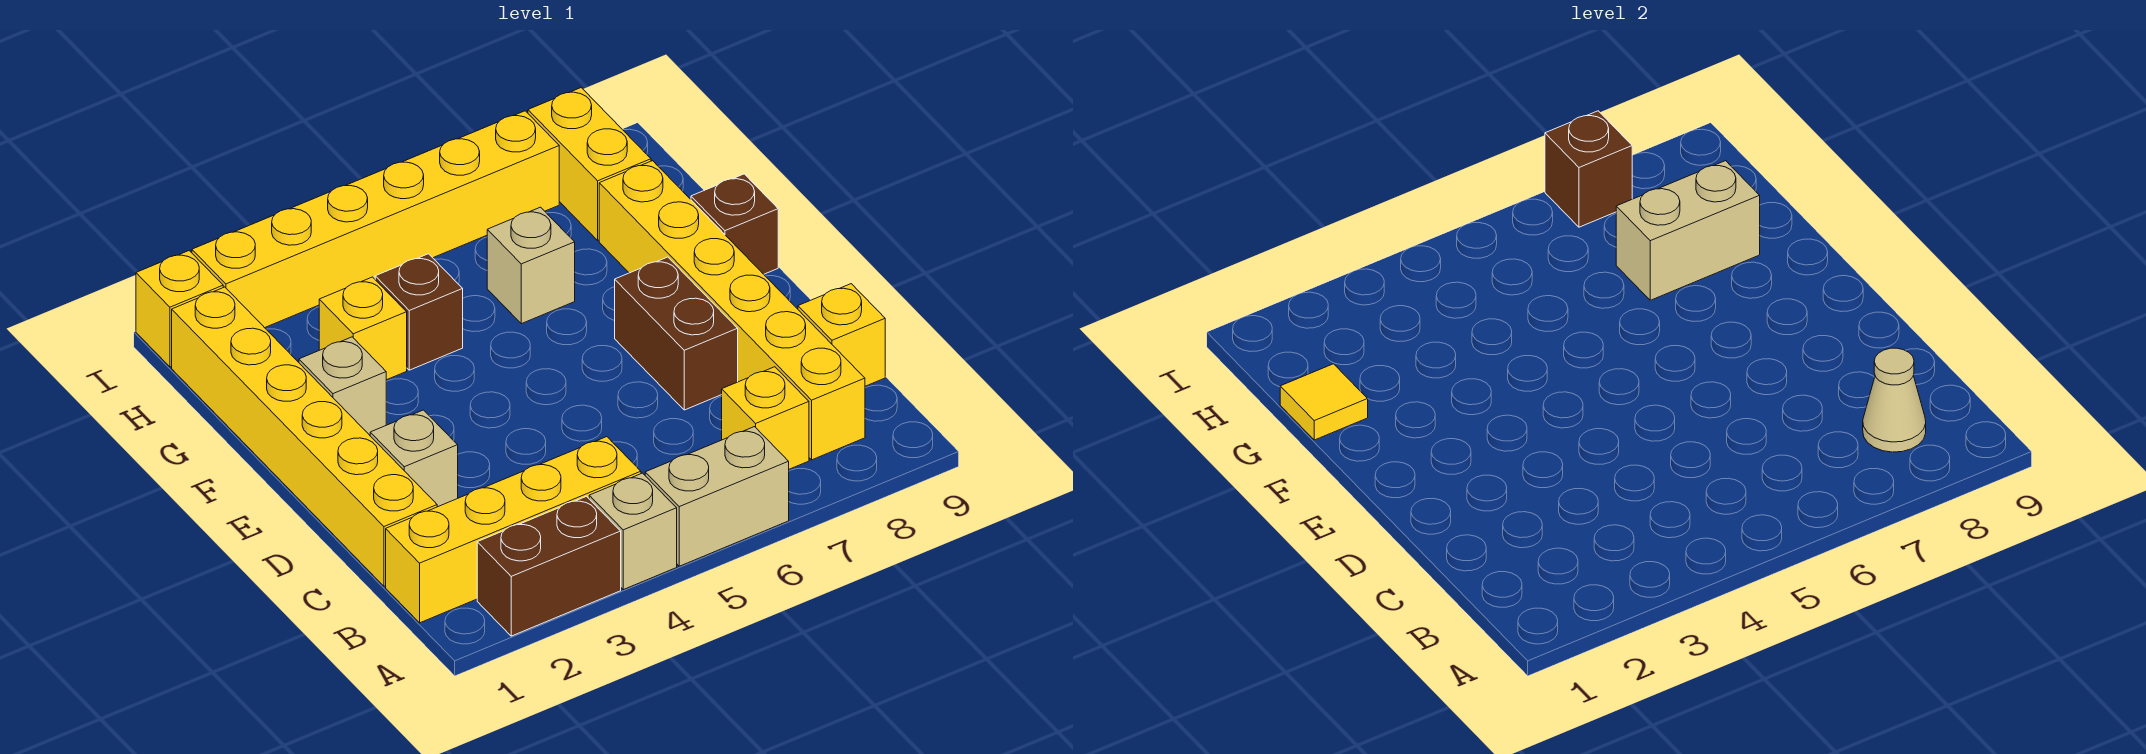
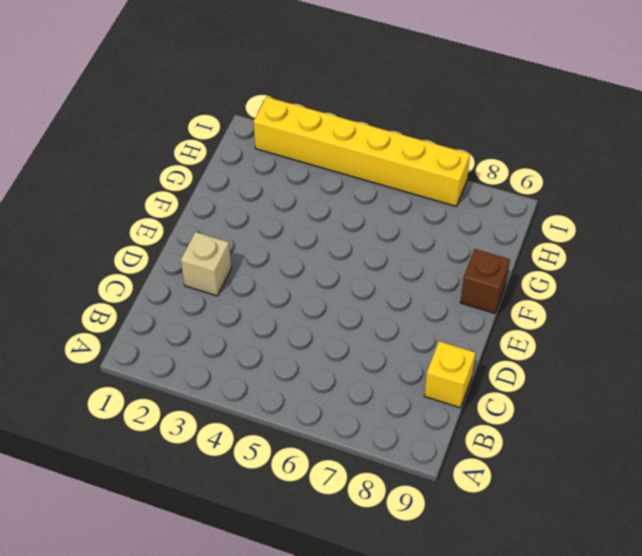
none -> brown brick A2:A3 level 1
none -> tan brick A4 level 1
none -> tan brick A5:A6 level 1

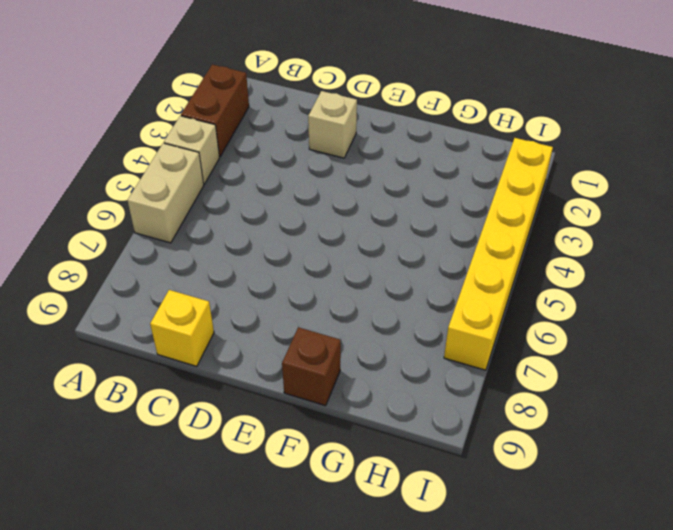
none -> yellow brick B1:B4 level 1
none -> yellow brick B7 level 1
none -> yellow brick B8:G8 level 1

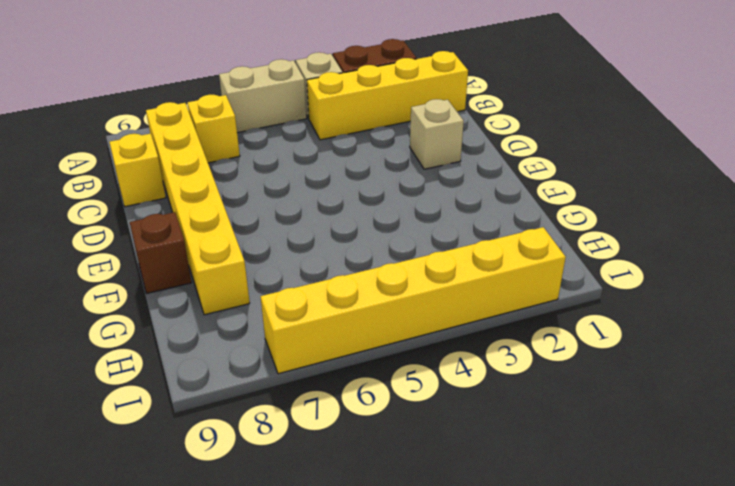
none -> yellow brick C1:H1 level 1
none -> brown brick D7:E7 level 1
none -> tan brick F2 level 1

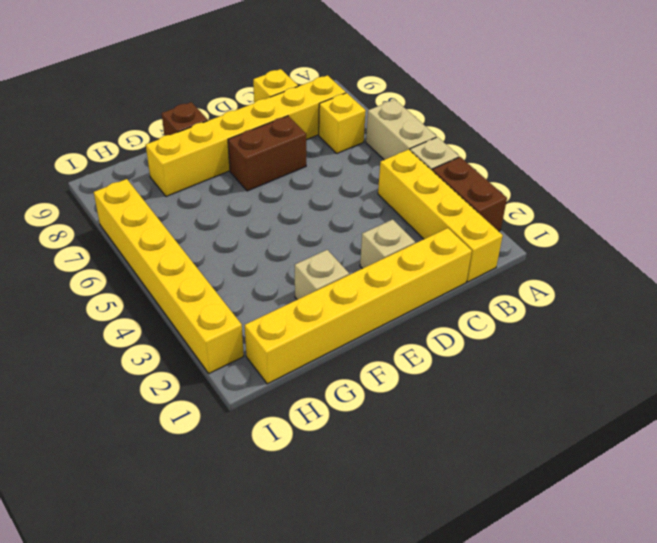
none -> yellow brick G3 level 1
none -> brown brick G4 level 1
none -> tan brick G6 level 1

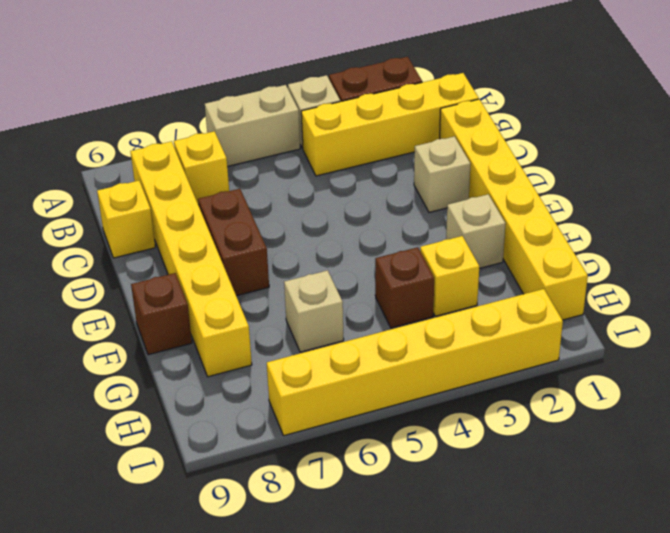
none -> yellow brick H8:I8 level 1
none -> yellow brick I1 level 1
none -> tan cone B8 level 2

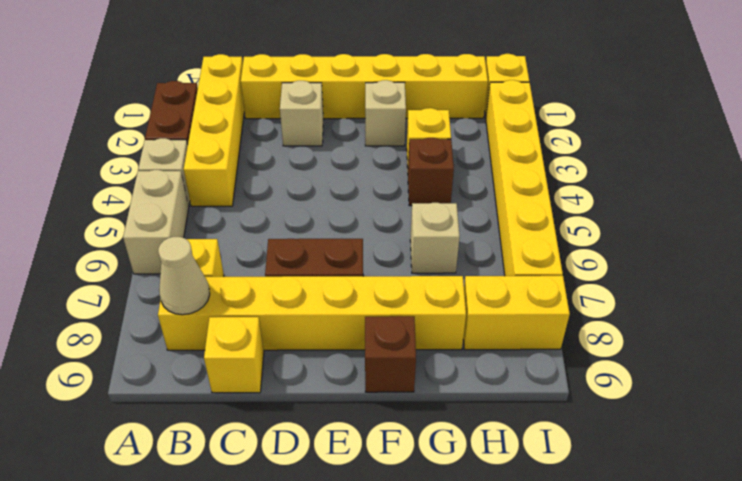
none -> yellow tile G1 level 2
none -> tan brick G7:G8 level 2
none -> brown brick I7 level 2

